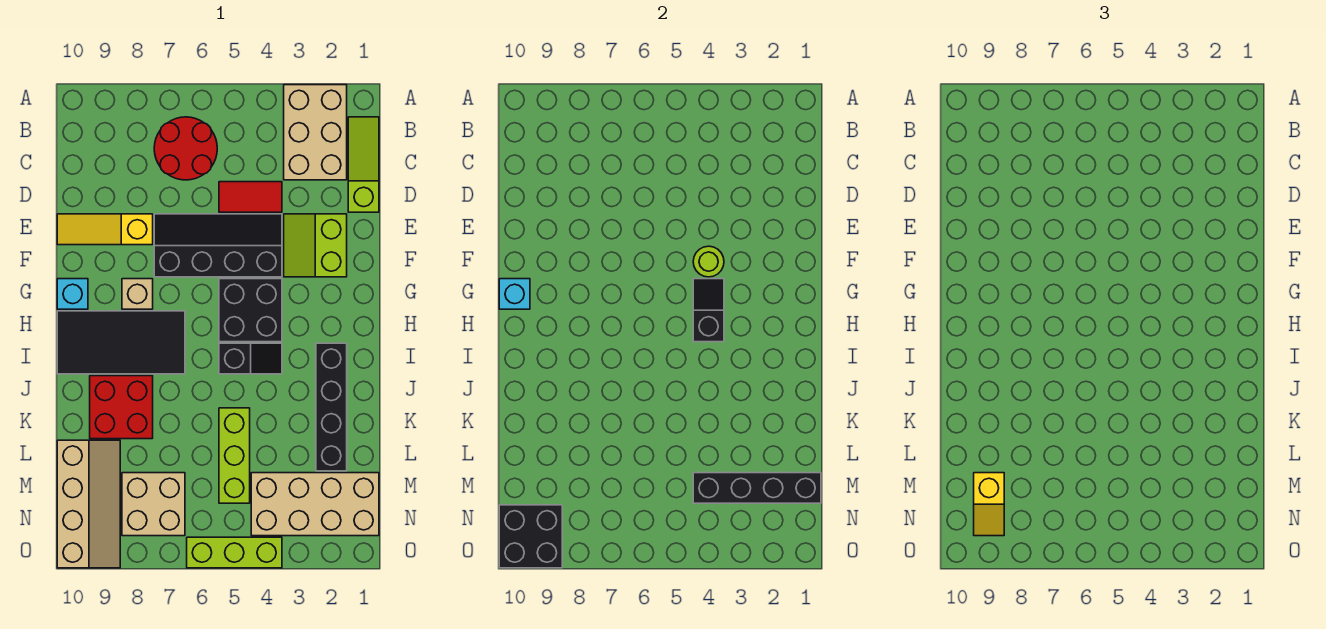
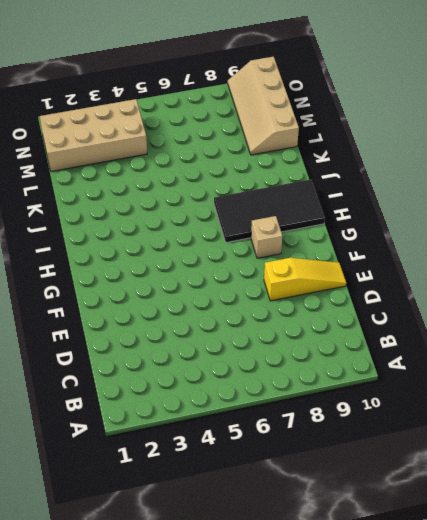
none -> tan brick A2:C3 level 1
none -> lime slope B1:D1 level 1 top D
none -> red round brick B6:C7 level 1

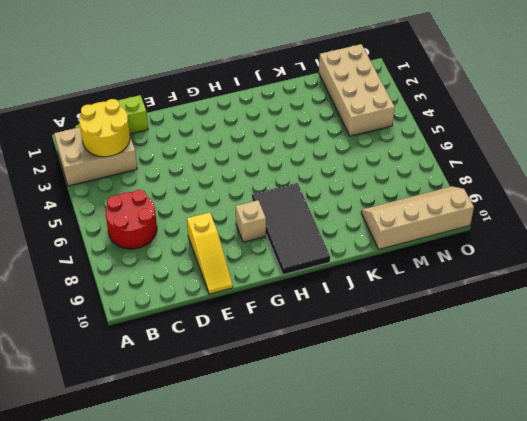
yellow round brick B2:C3 level 2 -> none
none -> red tile D4:D5 level 1
none -> lime slope E2:F3 level 1 top 2
none -> black slope E4:F7 level 1 top F

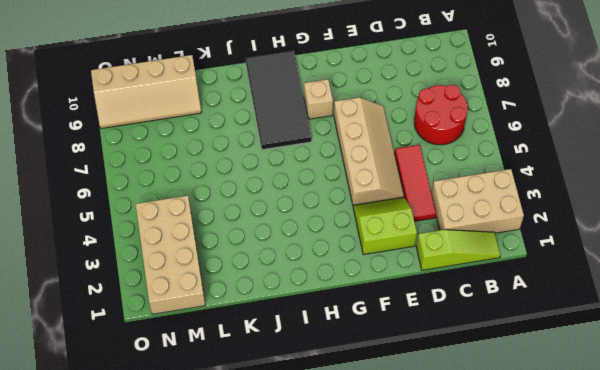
red tile D3:D5 level 1 -> red tile D4:D5 level 1
tan slope E4:F7 level 1 top F -> black slope E4:F7 level 1 top F
none -> yellow slope E8:E10 level 1 top 8
none -> black brick G4:H5 level 1
none -> cyan brick G10 level 1

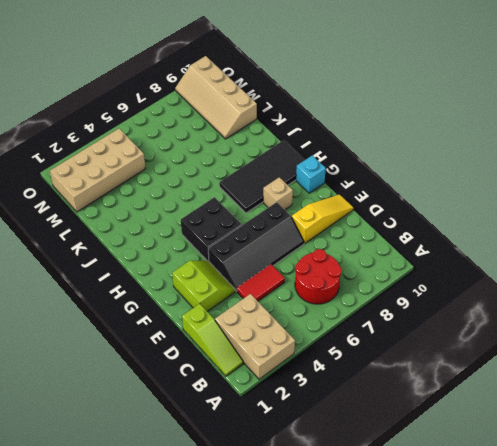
none -> black brick I2:L2 level 1
none -> black slope I4:I5 level 1 top 5
none -> red brick J8:K9 level 1

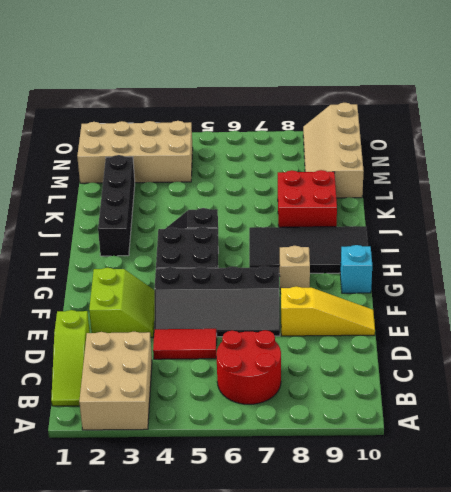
none -> lime brick K5:M5 level 1
none -> tan brick M7:N8 level 1
none -> lime brick O4:O6 level 1

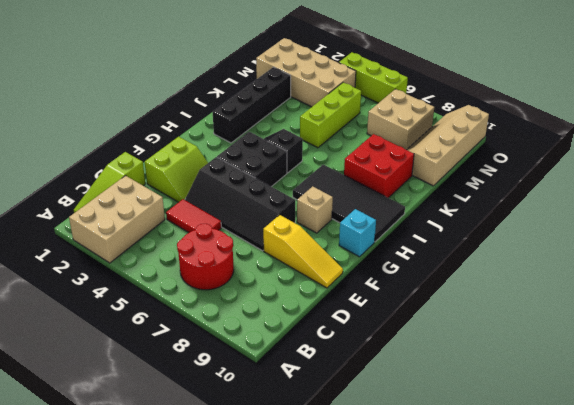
none -> lime round brick F4 level 2
none -> black slope G4:H4 level 2 top H
none -> cyan brick G10 level 2

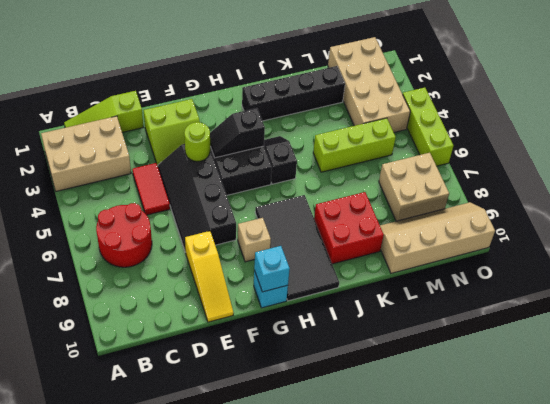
none -> black brick M1:M4 level 2
none -> black brick N9:O10 level 2
none -> yellow slope M9:N9 level 3 top M

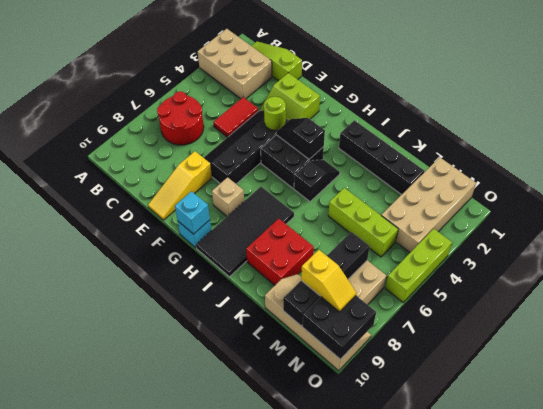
black brick M7:M10 level 2 -> black brick M1:M4 level 2

